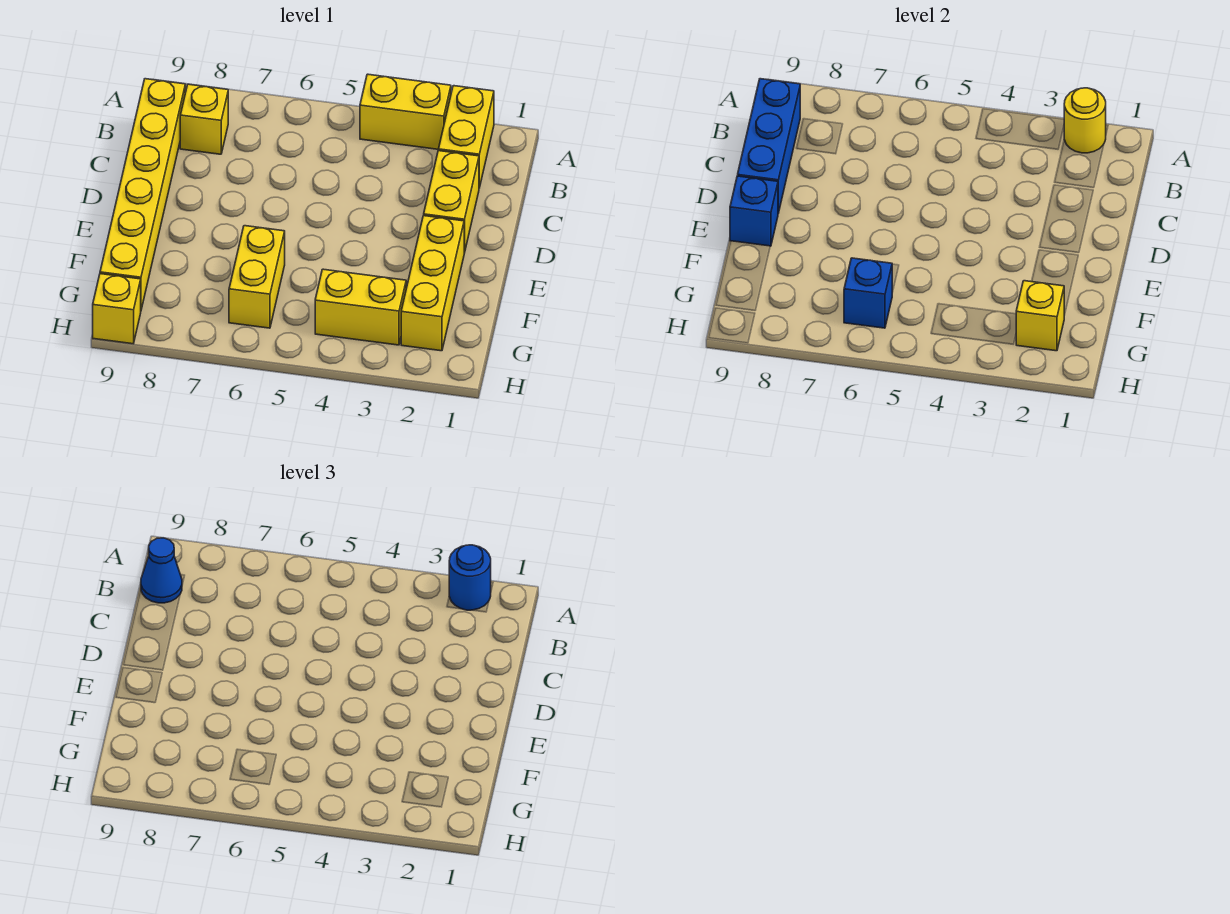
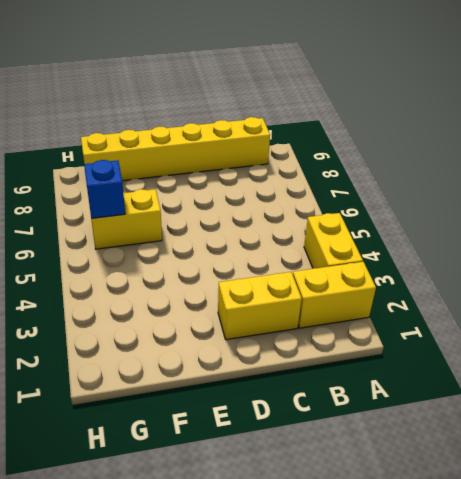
none -> yellow brick B8 level 1
none -> yellow brick E2:G2 level 1
none -> yellow brick G3:G4 level 1

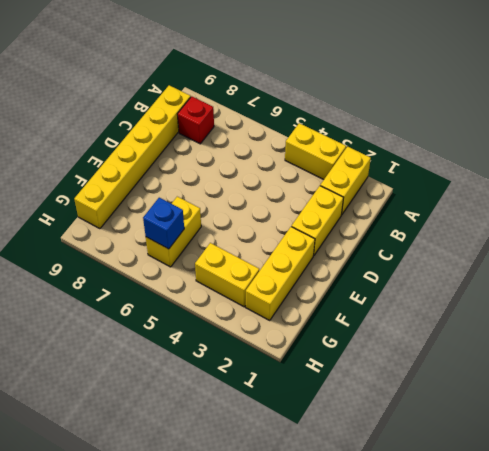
red brick B8 level 1 -> yellow brick B8 level 1
none -> yellow brick H9 level 1
none -> yellow round brick A2 level 2
none -> blue brick B9:D9 level 2

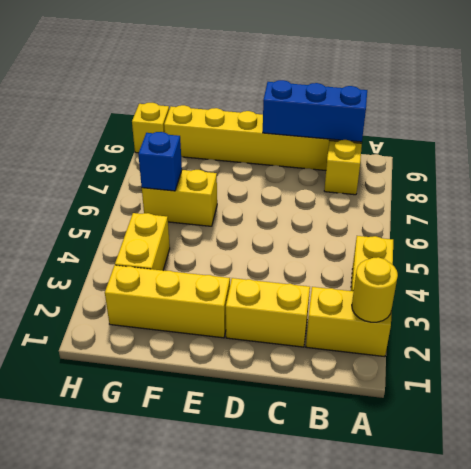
none -> blue brick E9 level 2
none -> yellow brick G2 level 2
none -> blue round brick A2 level 3

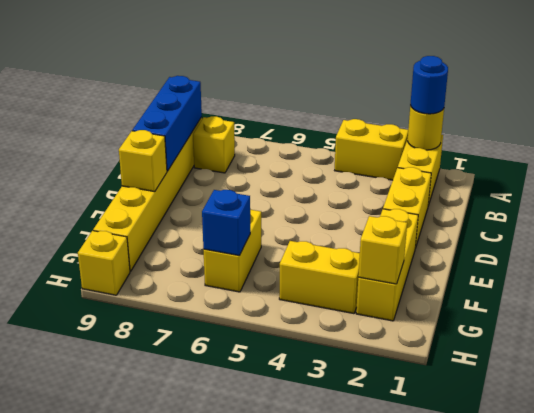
yellow brick E9 level 2 -> blue brick E9 level 2
none -> blue cone B9 level 3

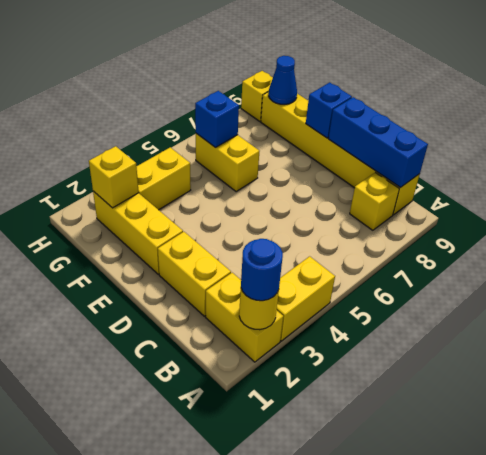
blue cone G9 level 2 -> blue cone B9 level 3

